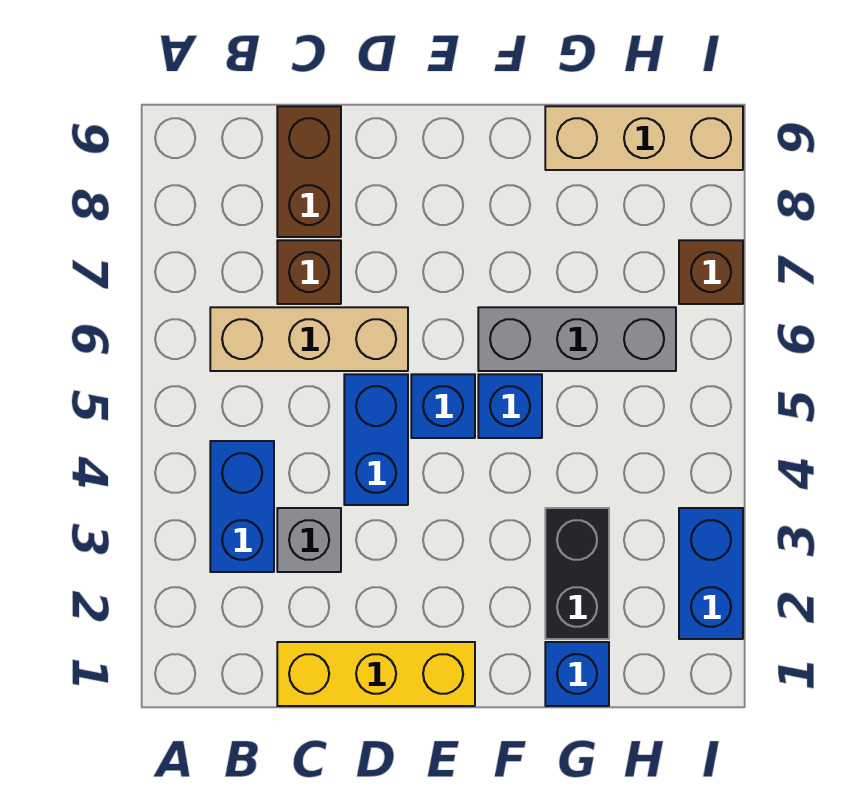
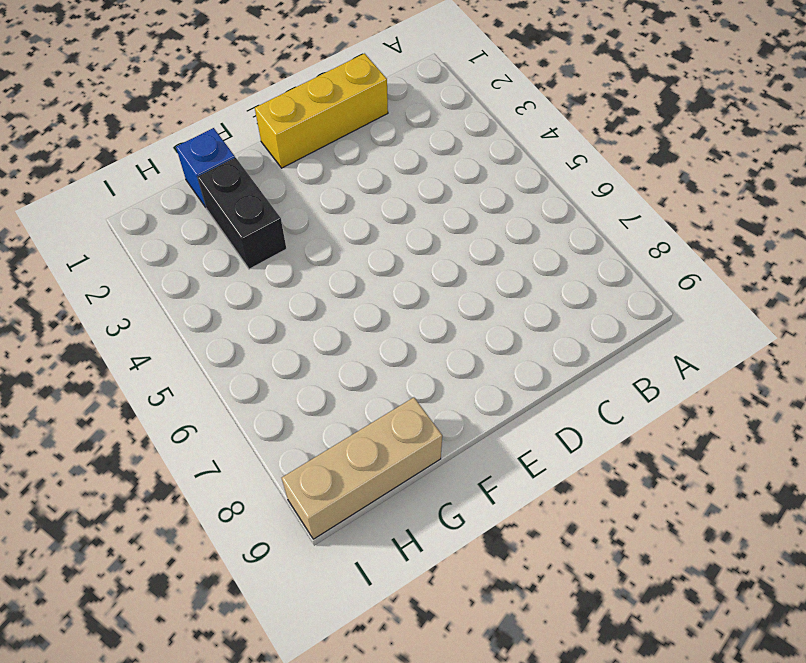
none -> blue brick B3:B4 level 1
none -> tan brick B6:D6 level 1
none -> grey brick C3 level 1

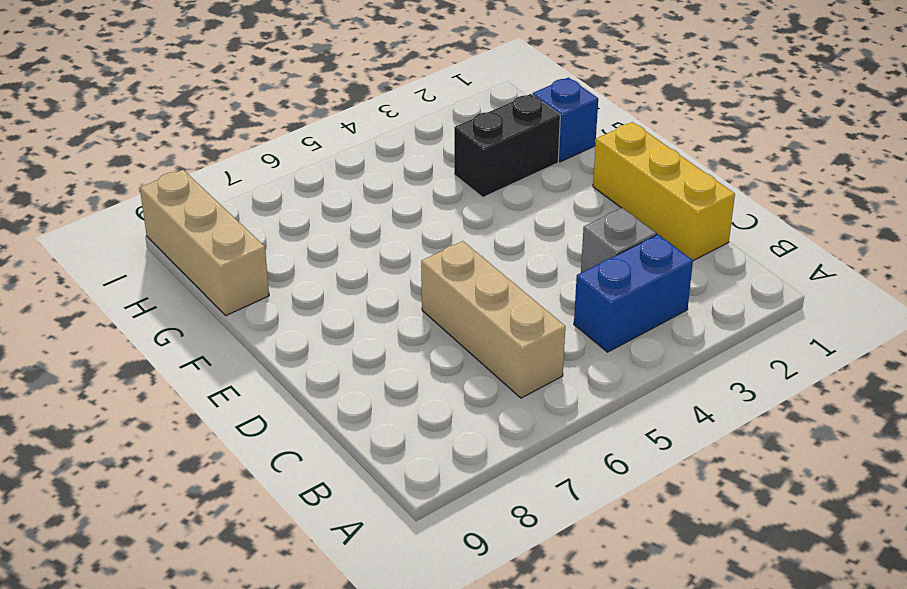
none -> brown brick C7 level 1
none -> brown brick C8:C9 level 1
none -> blue brick D4:D5 level 1

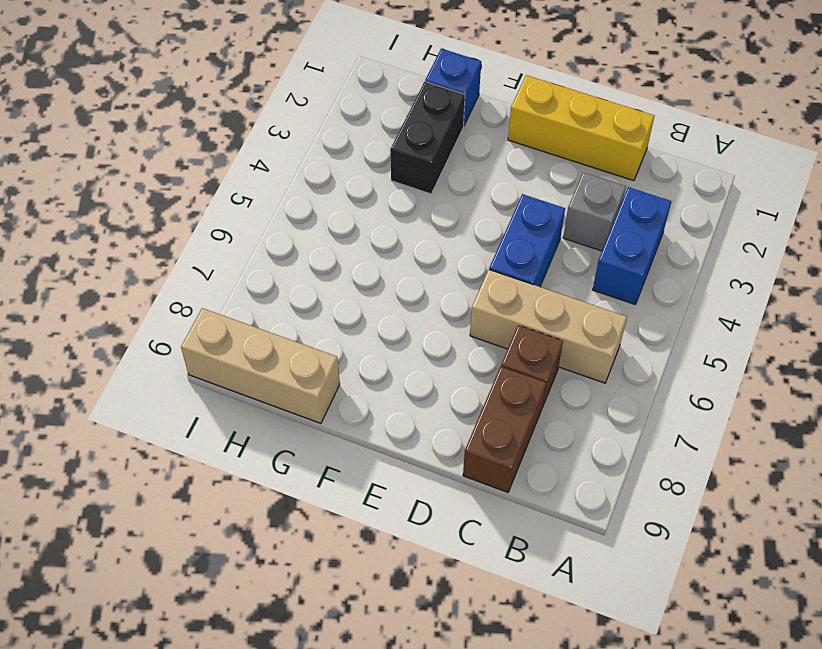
none -> blue brick E5 level 1
none -> blue brick F5 level 1
none -> grey brick F6:H6 level 1

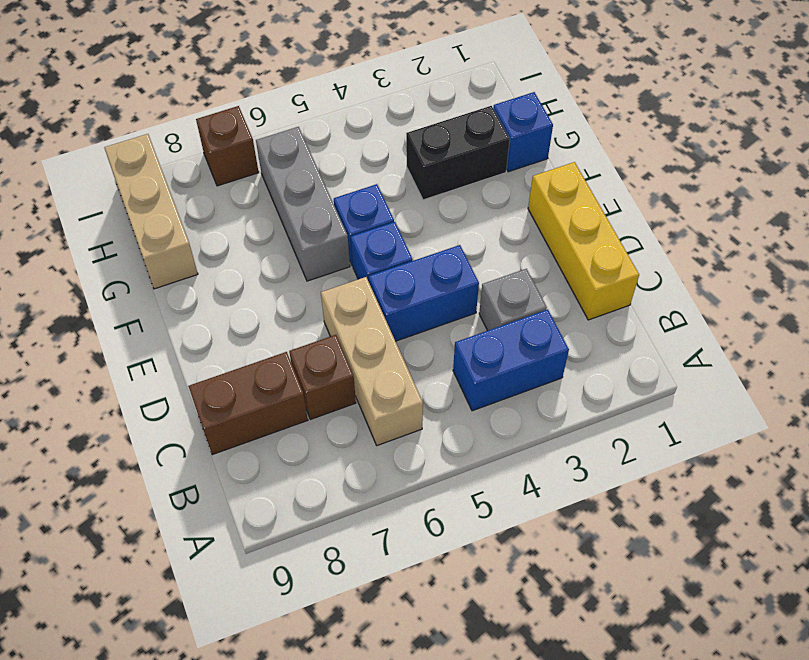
none -> blue brick I2:I3 level 1

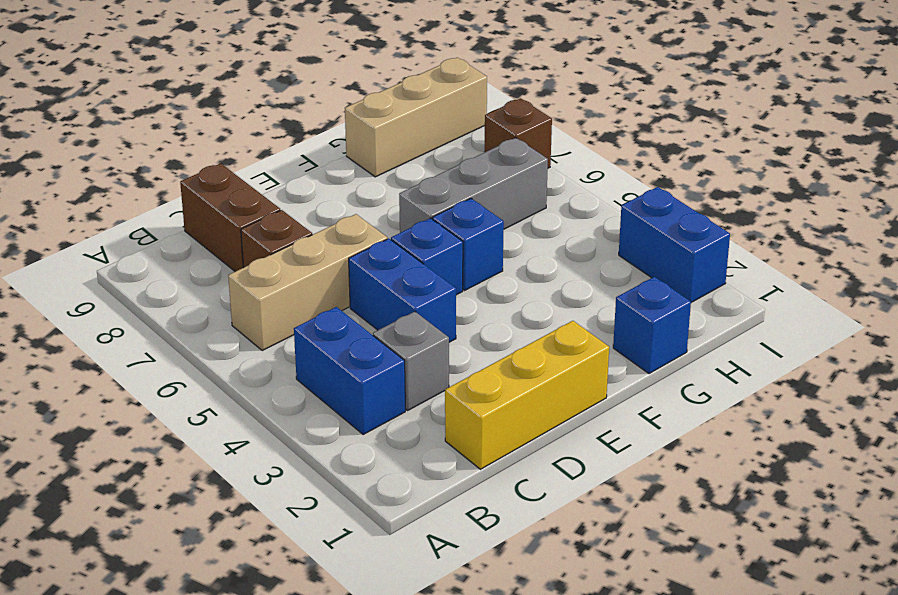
none -> black brick G2:G3 level 1

